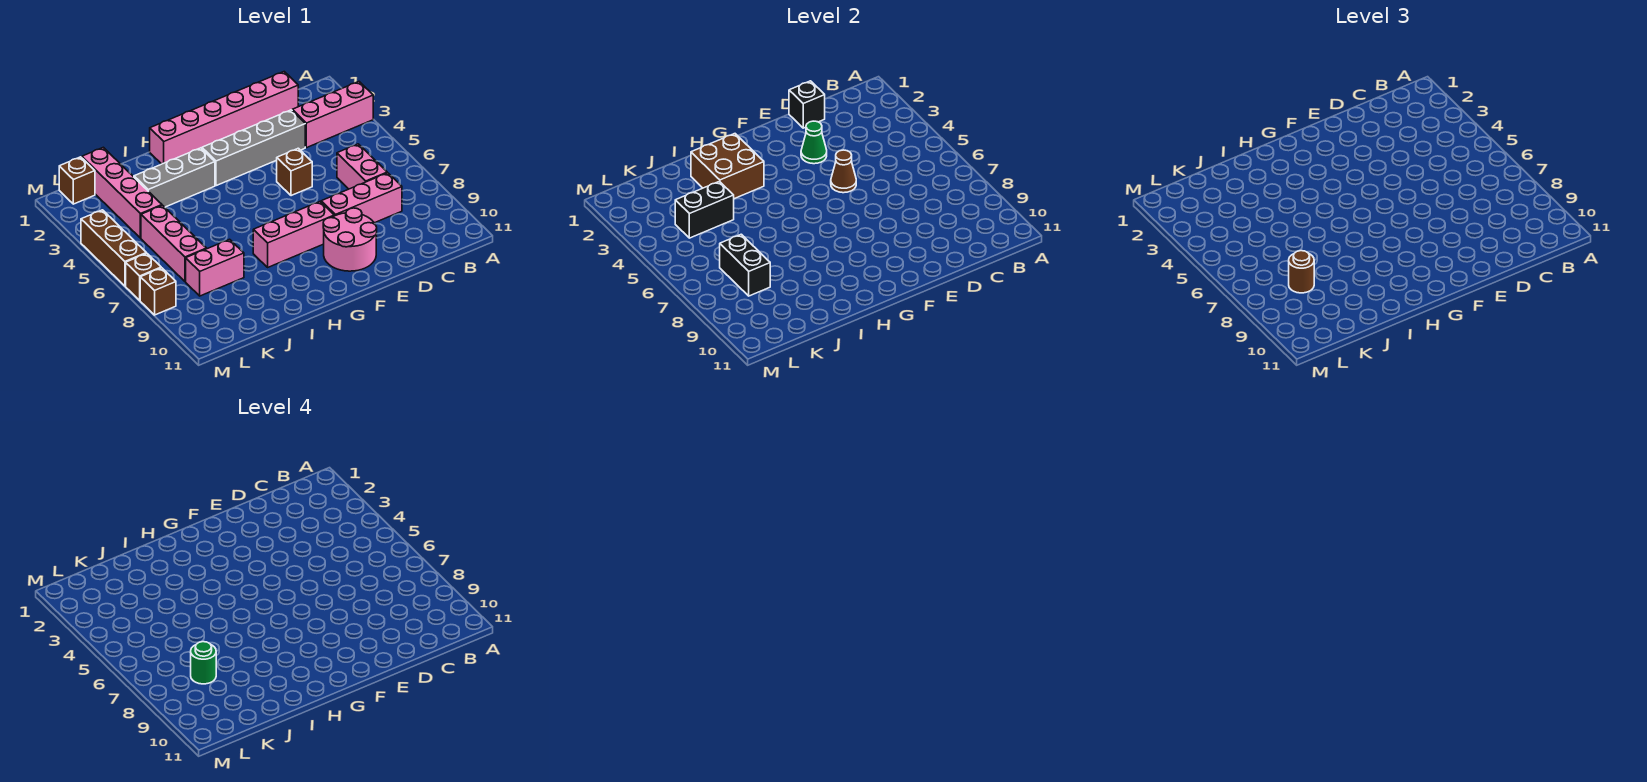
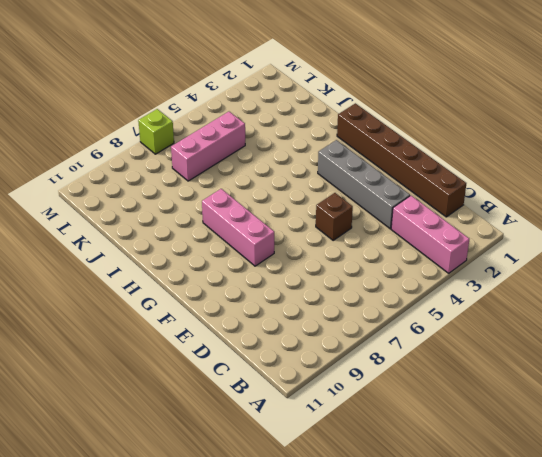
brown brick C1:H1 level 1 -> pink brick C1:H1 level 1
lime brick M7 level 1 -> brown brick M7 level 1
none -> pink brick C6:C7 level 1
none -> pink brick C8:E8 level 1
none -> pink round brick E9:F10 level 1

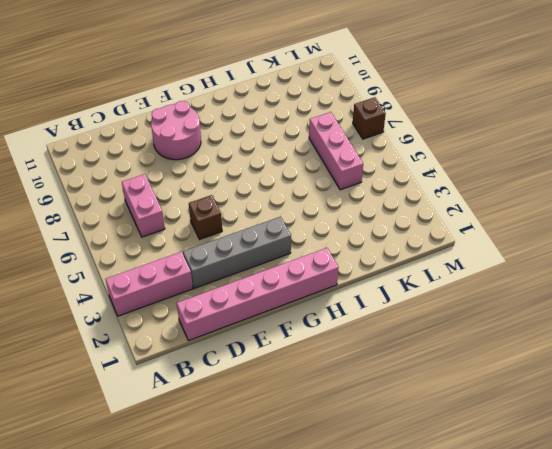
none -> pink brick C8:E8 level 1
none -> pink brick F8:H8 level 1
none -> grey brick H3:J3 level 1

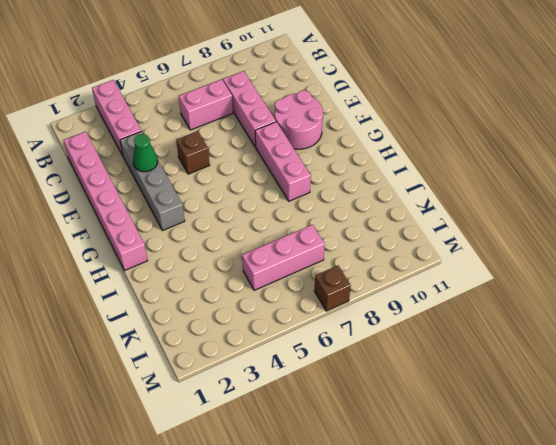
none -> grey brick H3:J3 level 1
none -> pink brick J8:K8 level 1
none -> pink brick K1:K4 level 1

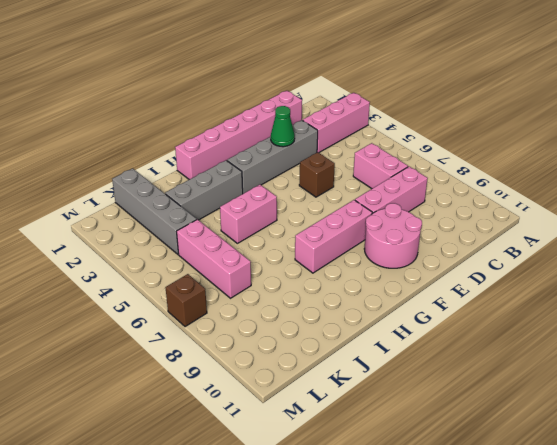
pink brick H5:I5 level 1 -> pink brick J8:K8 level 1
grey brick K1:K4 level 1 -> pink brick K1:K4 level 1
none -> brown brick L1 level 1
none -> brown brick M4:M6 level 1
none -> brown brick M8 level 1

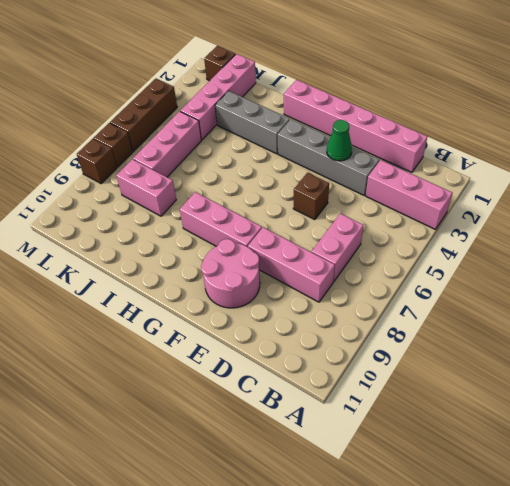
none -> black brick D1 level 2
none -> brown cone E5 level 2
none -> brown brick H2:I3 level 2

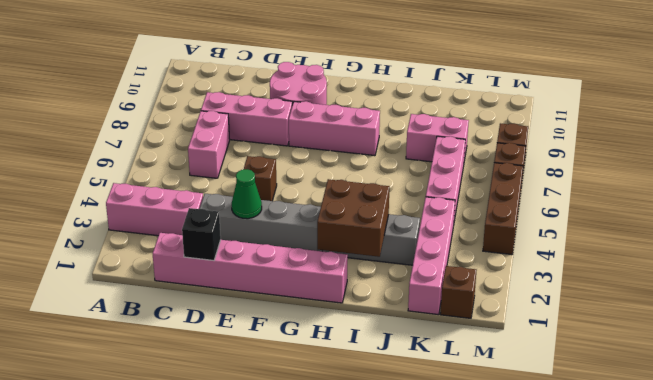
none -> brown cone E5 level 2
none -> black brick J4:K4 level 2
none -> black brick K7:K8 level 2

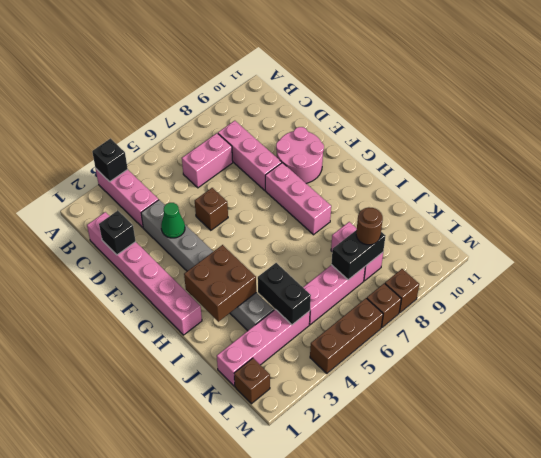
black brick A3 level 2 -> none
none -> brown cone E5 level 2
none -> green round brick K8 level 4

